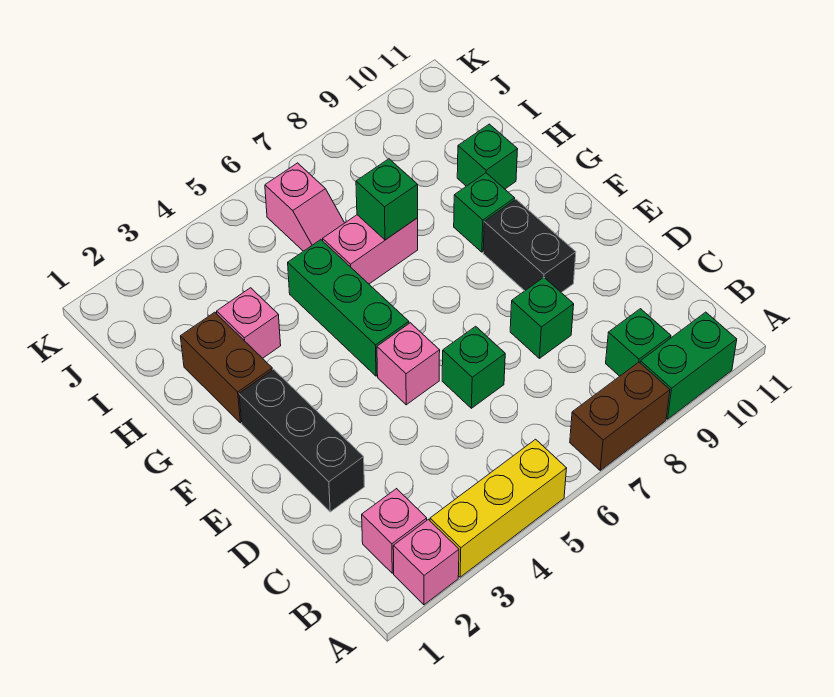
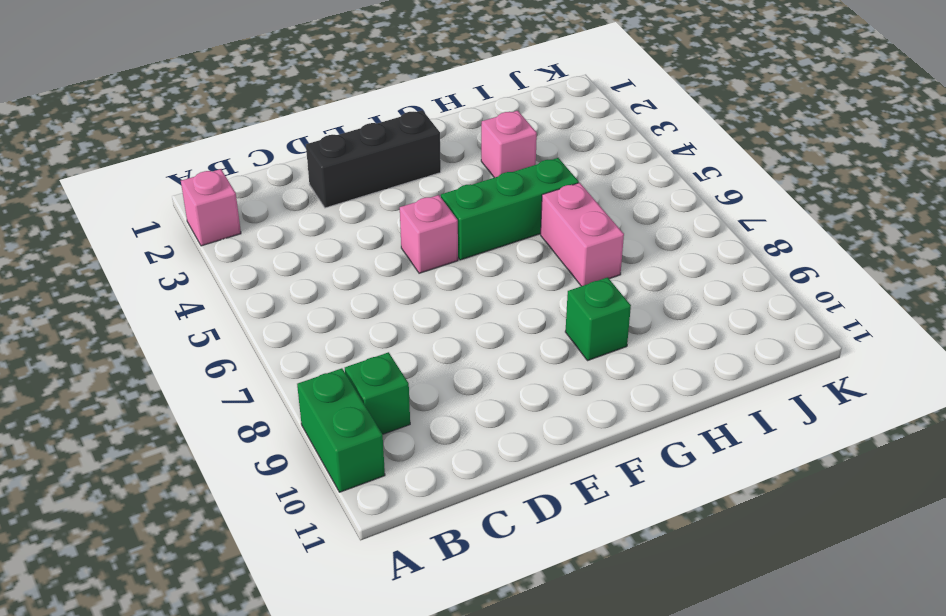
none -> yellow brick A3:A5 level 1
none -> brown brick A7:A8 level 1
none -> pink brick B2 level 1

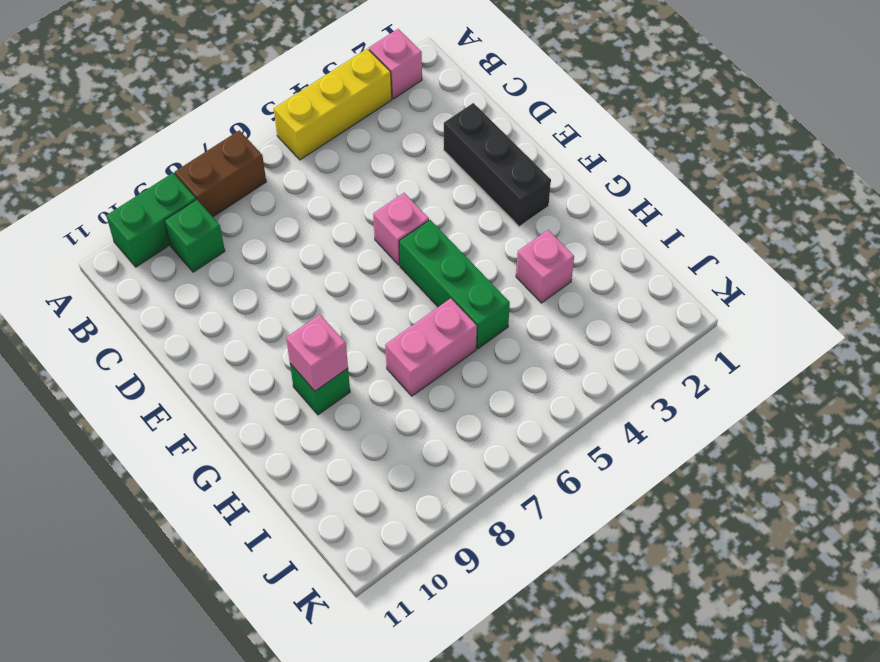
pink brick G9 level 2 -> pink brick B2 level 1
none -> green brick D6 level 1
none -> green brick D8 level 1
none -> black brick E9:F9 level 1

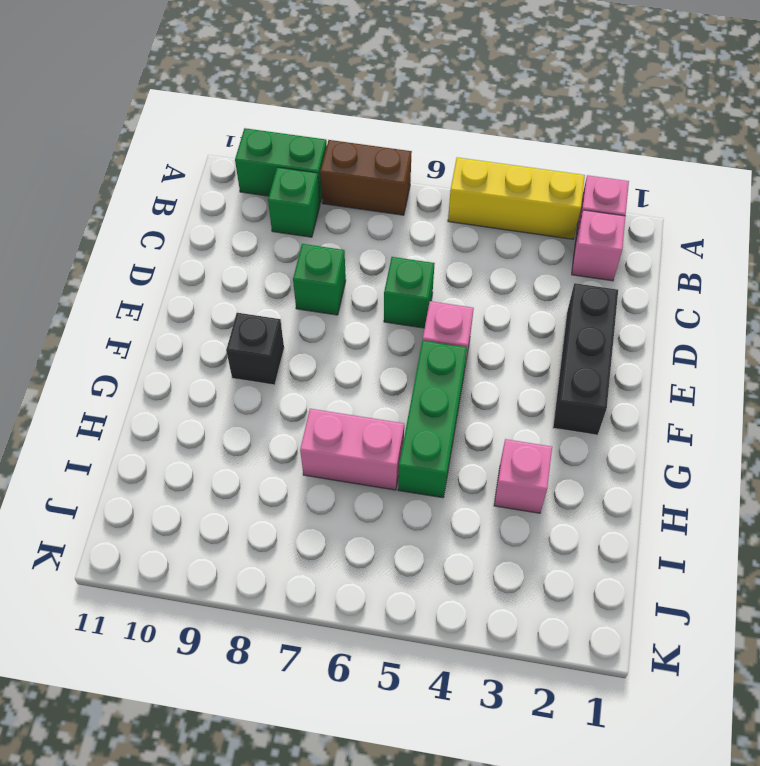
black brick F9 level 1 -> black brick E9:F9 level 1
none -> brown brick G2:H2 level 1
none -> green brick G9 level 1
none -> green brick H10 level 1

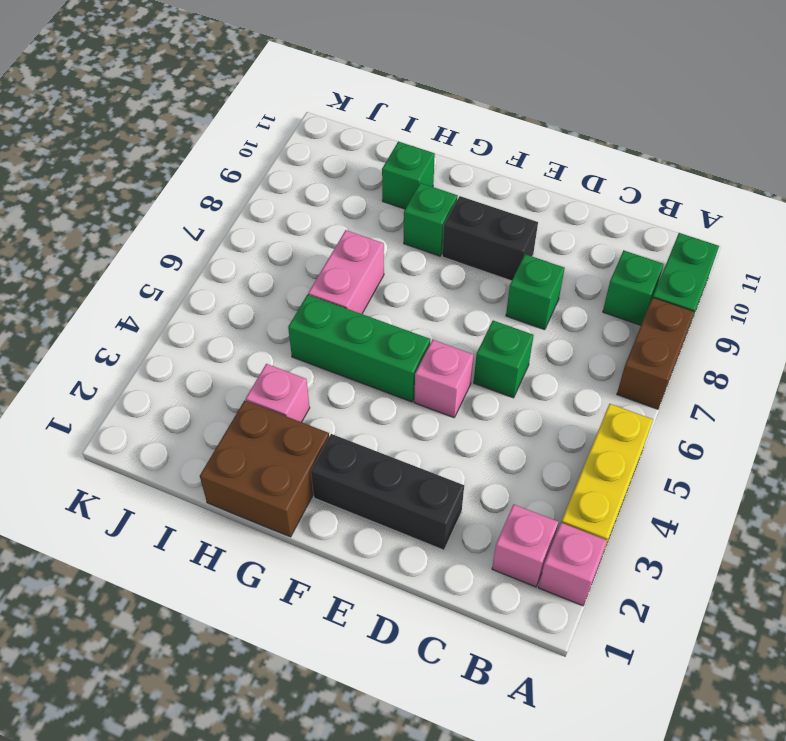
brown brick G1:H2 level 1 -> brown brick G2:H2 level 1
none -> pink slope I6:J6 level 1 top J
none -> green brick H7 level 2

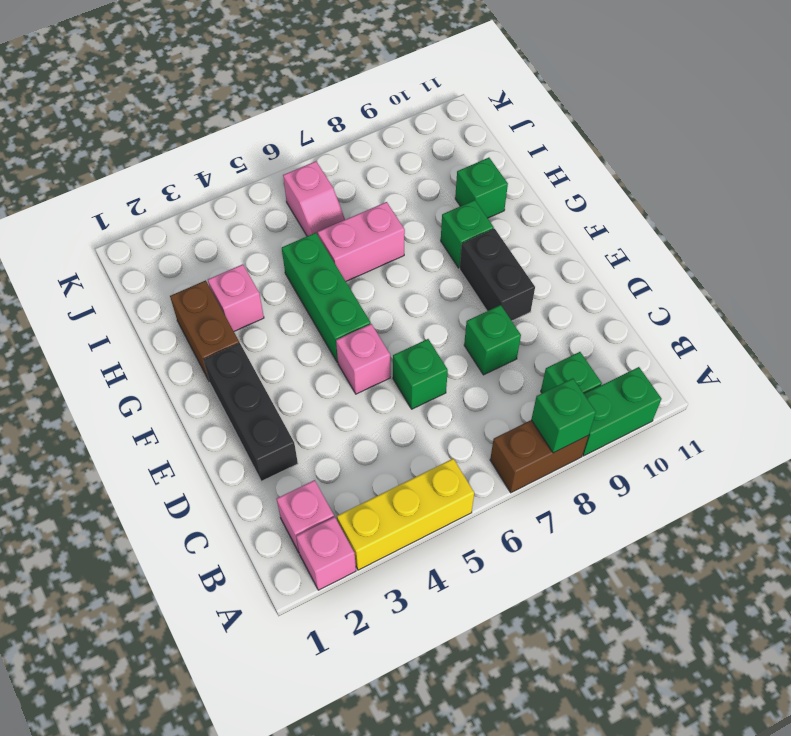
green brick A8 level 2 -> green brick H7 level 2

